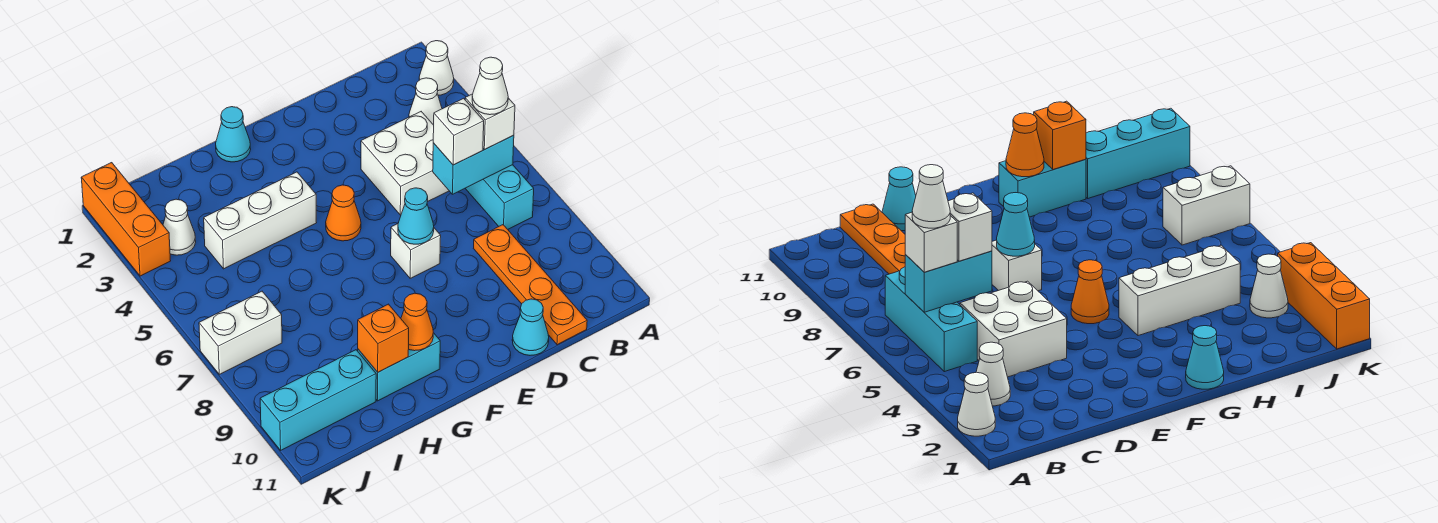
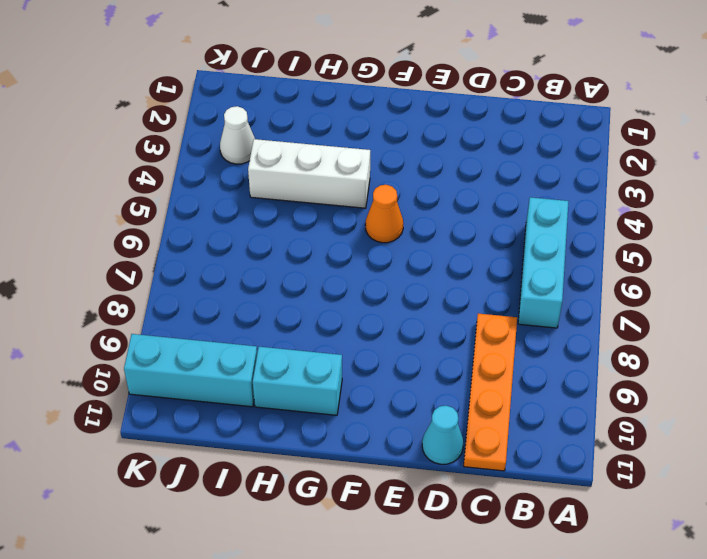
none -> white cone A2 level 1
none -> white cone B3 level 1
none -> white brick C4:D5 level 1

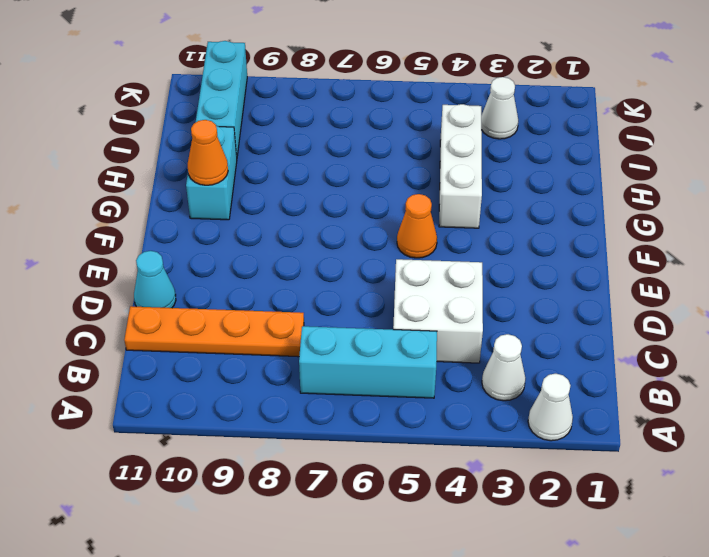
none -> white brick E7 level 1
none -> cyan cone G1 level 1
none -> white brick J7:K7 level 1

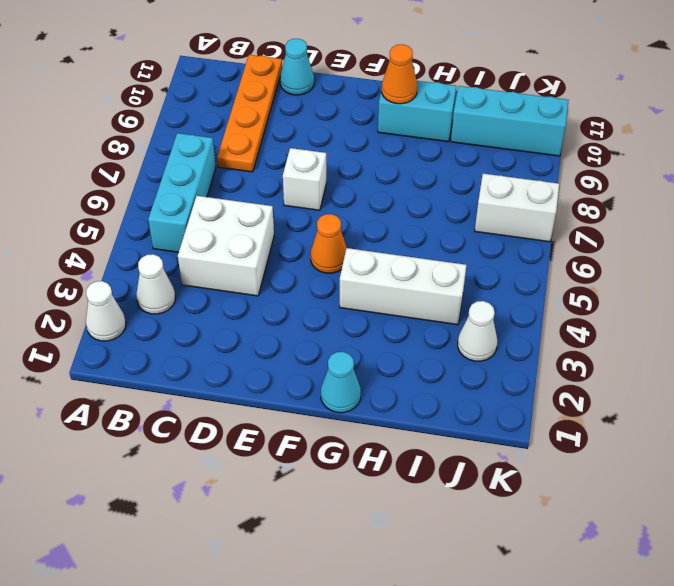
none -> orange brick K1:K3 level 1
none -> cyan brick B6:C6 level 2
none -> cyan cone E7 level 2

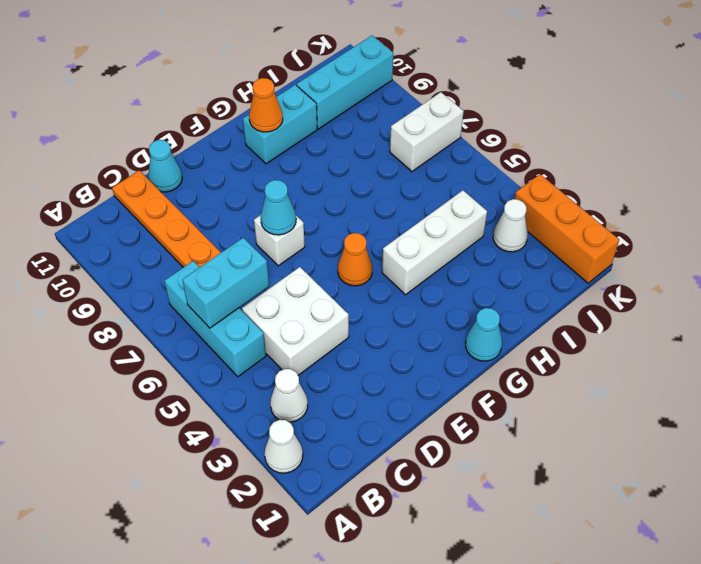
none -> orange brick H10 level 2
none -> white brick B6 level 3
none -> white brick C6 level 3

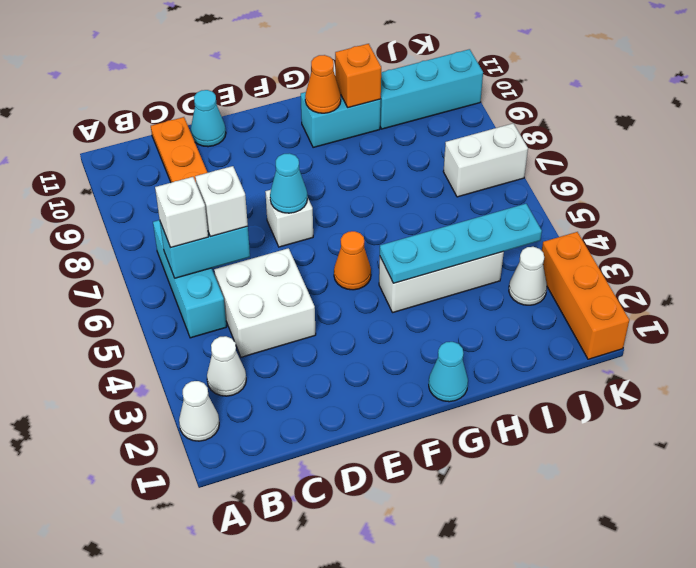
cyan plate G4:J4 level 2 -> none
none -> white cone B6 level 4

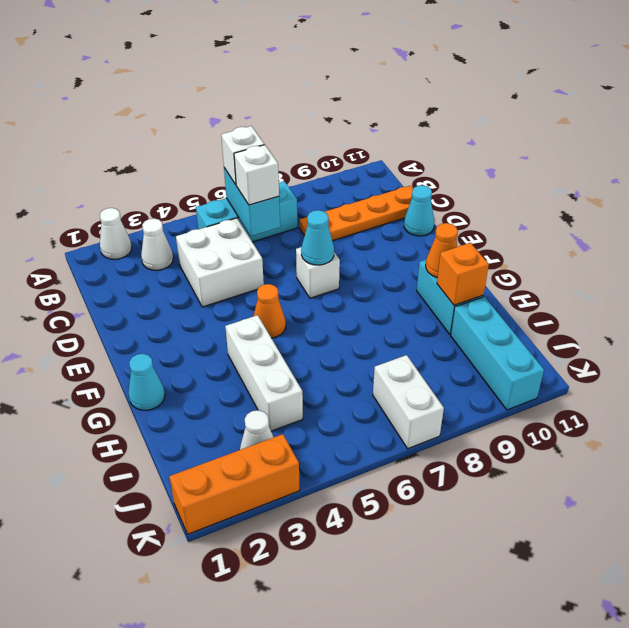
none -> white cone B6 level 4

